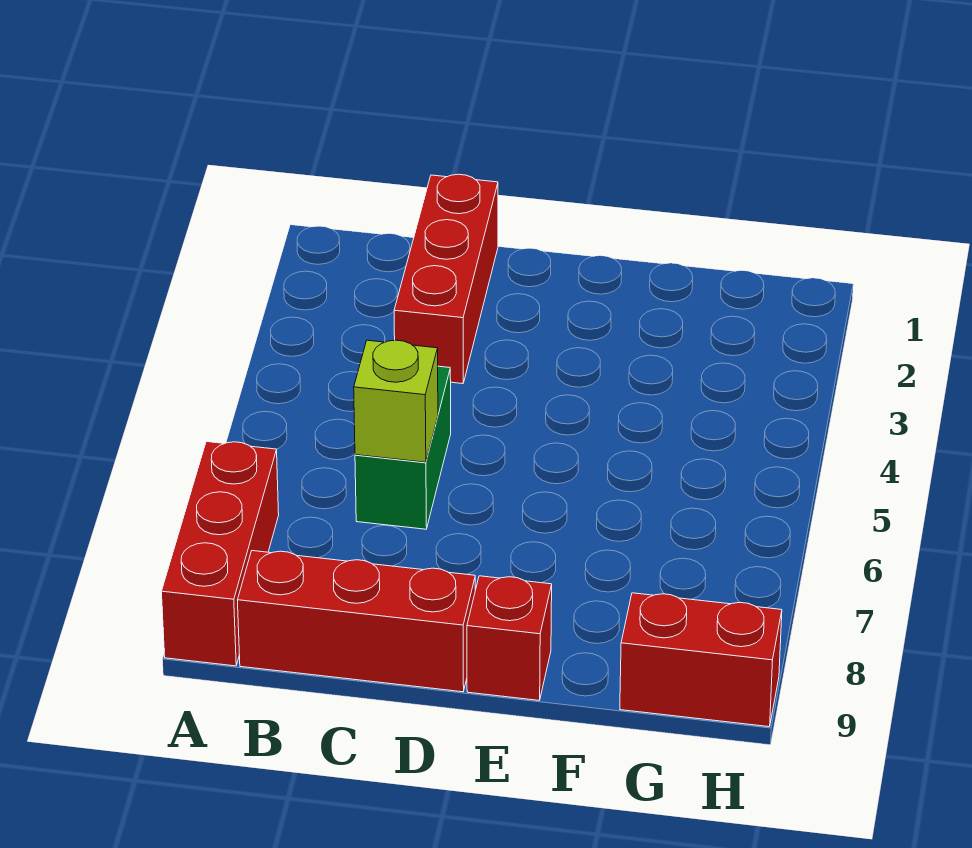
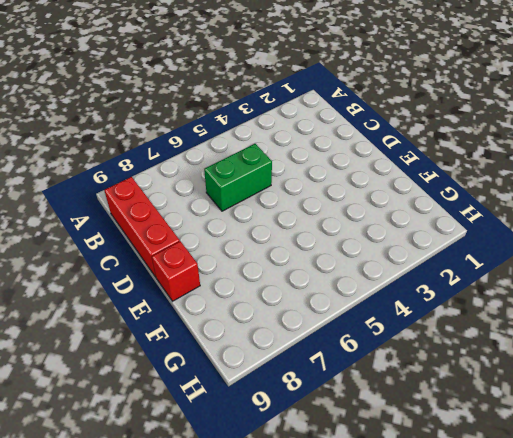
none -> red brick A7:A9 level 1
none -> red brick C1:C3 level 1

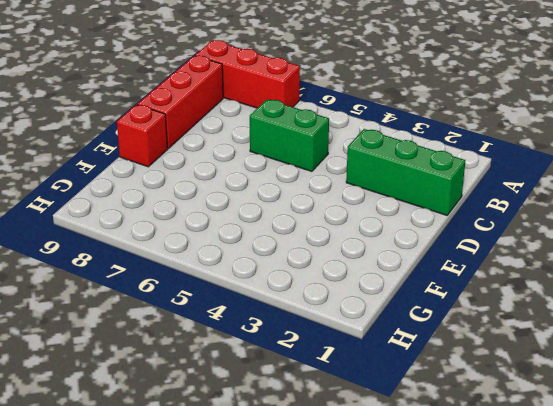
green brick C1:C3 level 1 -> red brick C1:C3 level 1
none -> red brick G9:H9 level 1
none -> lime brick C6 level 2

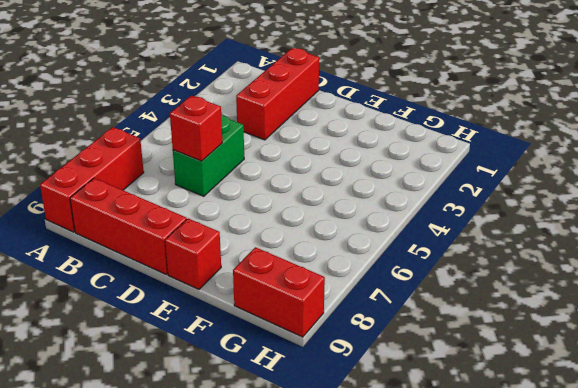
red brick C6 level 2 -> lime brick C6 level 2

